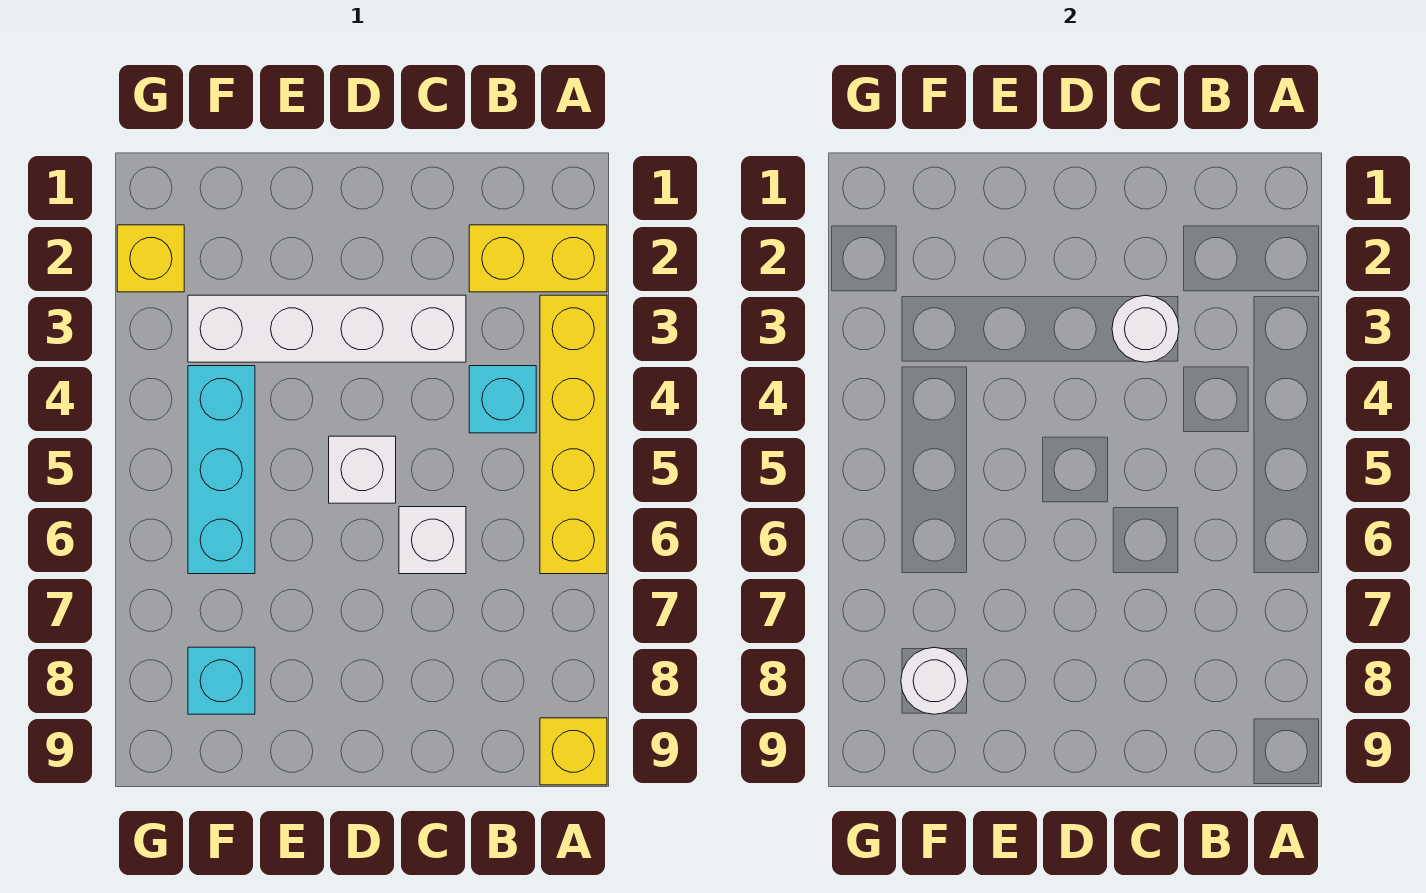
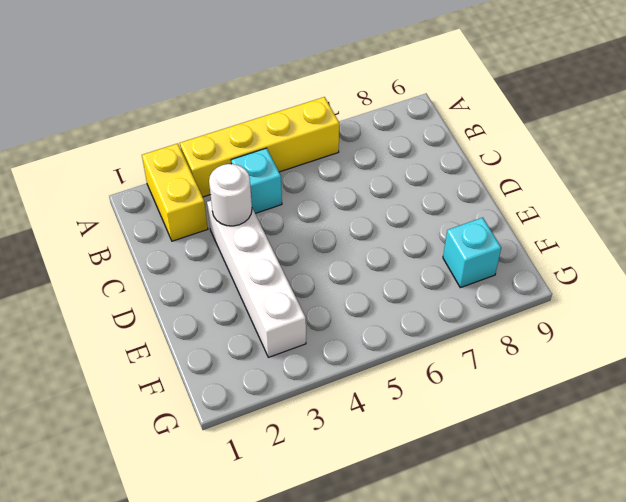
none -> yellow brick A9 level 1
none -> white brick C6 level 1
none -> white brick D5 level 1

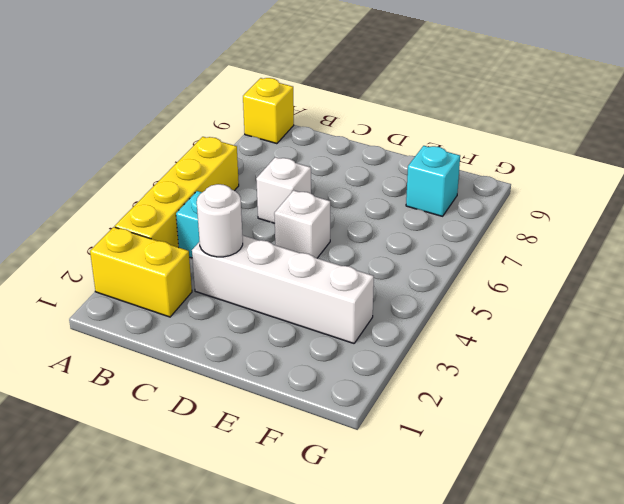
none -> cyan brick F4:F6 level 1
none -> yellow brick G2 level 1
none -> white round brick F8 level 2

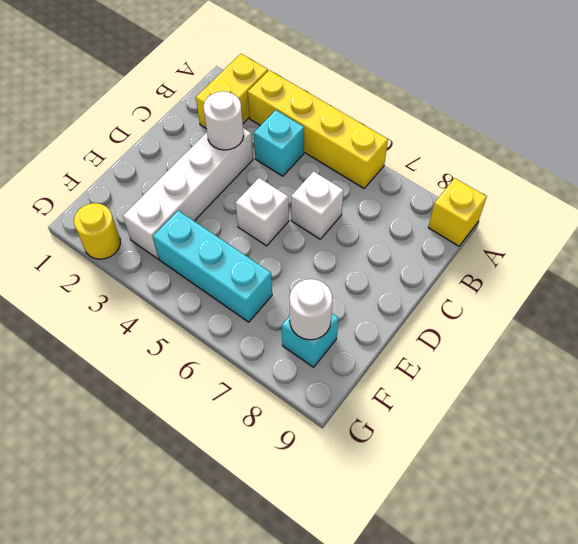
yellow round brick G2 level 1 -> yellow brick G2 level 1

